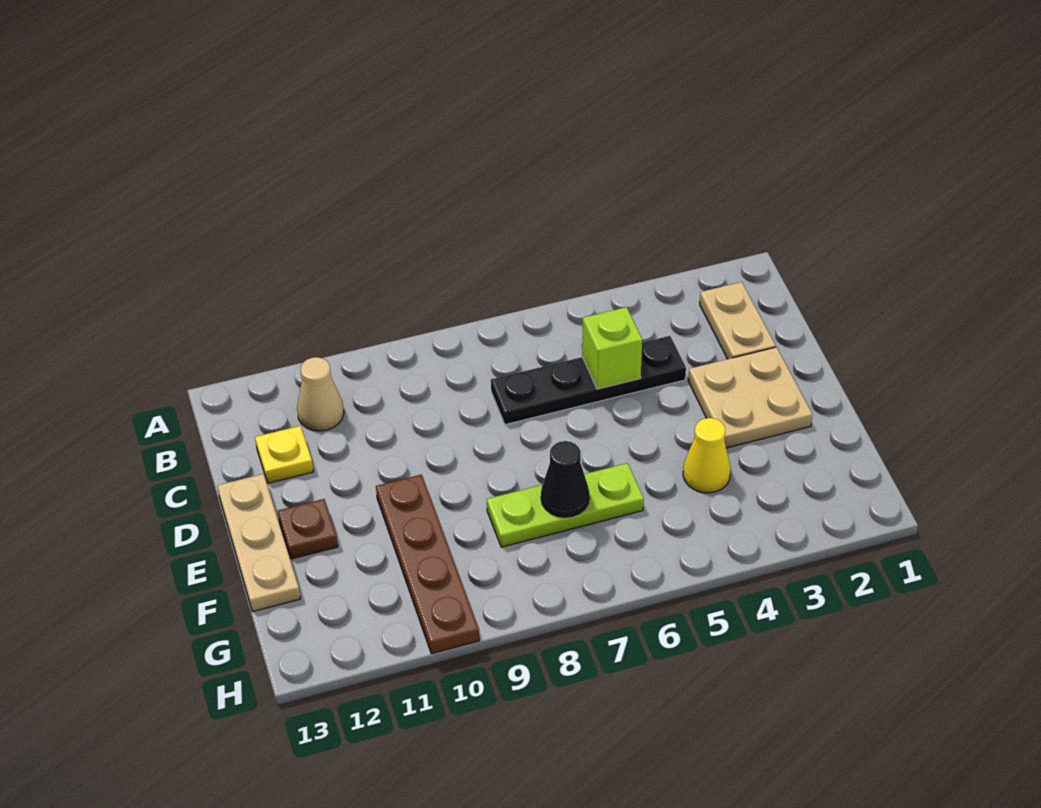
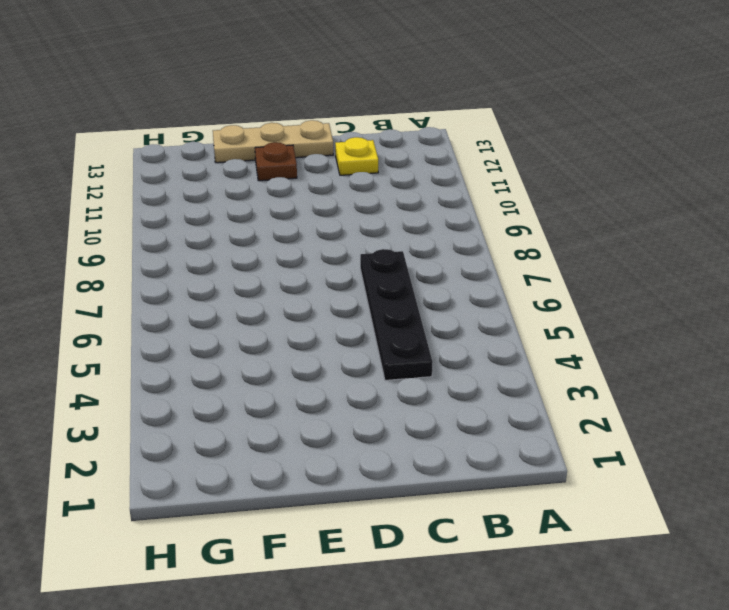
none -> tan plate B2:C2 level 1
none -> tan cone B11 level 1
none -> tan plate D2:E3 level 1

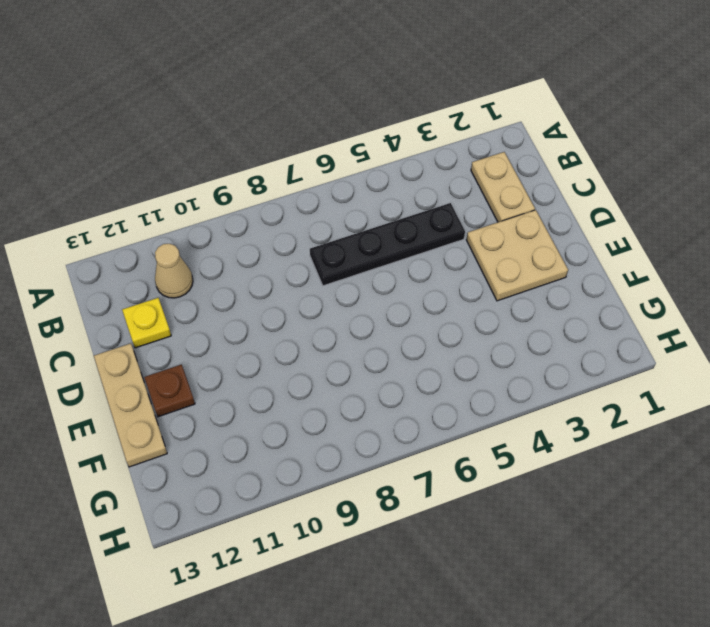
none -> brown plate E10:H10 level 1
none -> yellow cone F4 level 1
none -> lime plate F6:F8 level 1

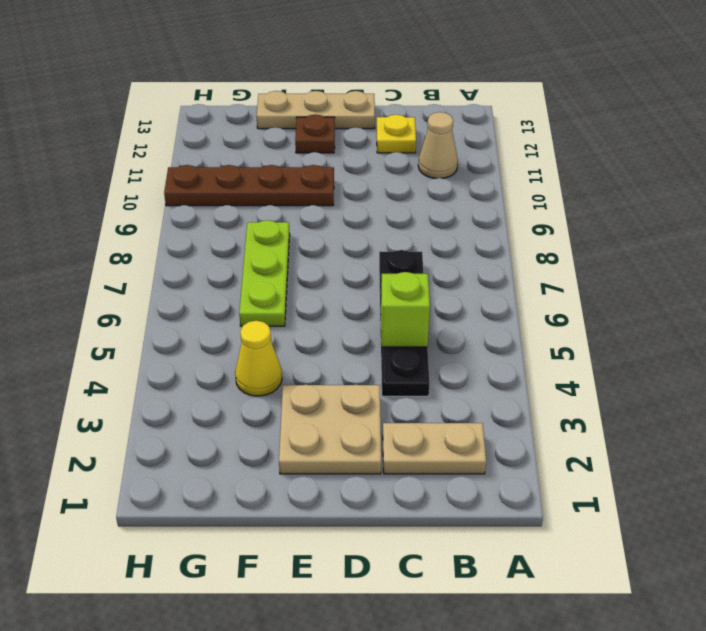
none -> black cone F7 level 2

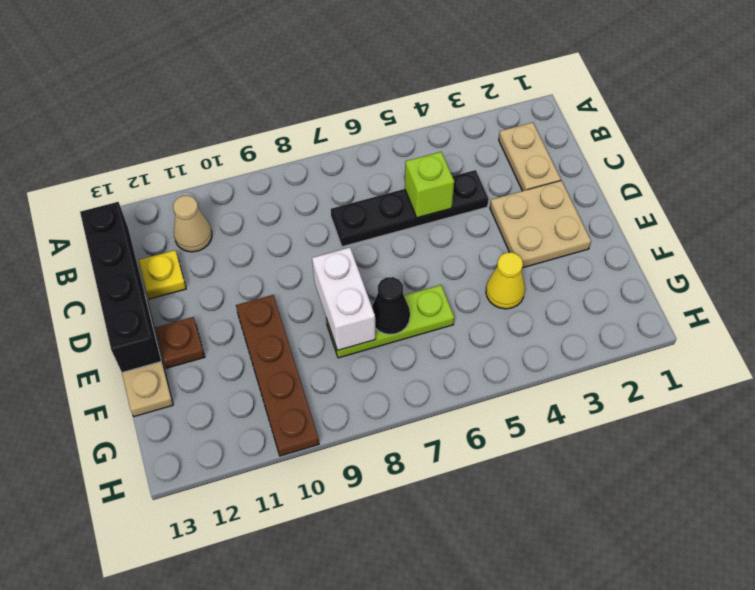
black brick B13:E13 level 2 -> none
white brick E8:F8 level 2 -> none

